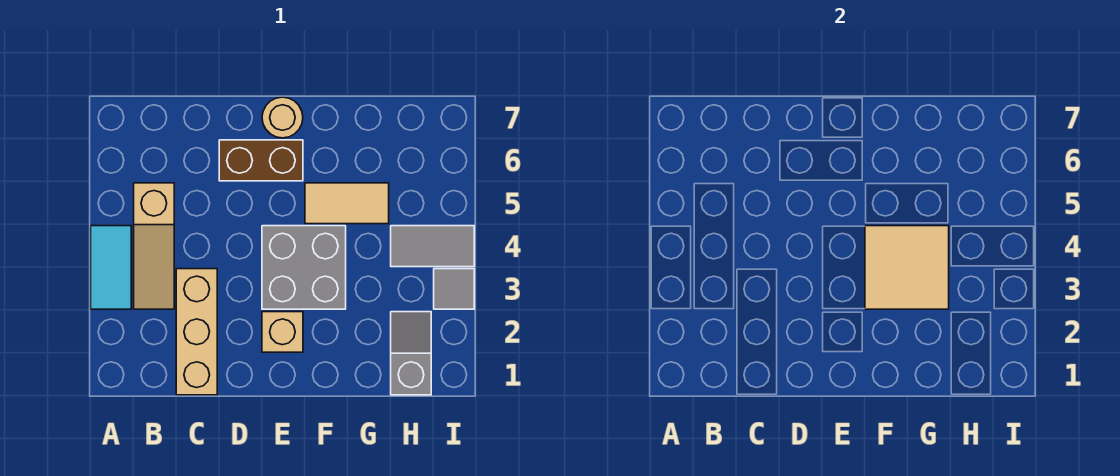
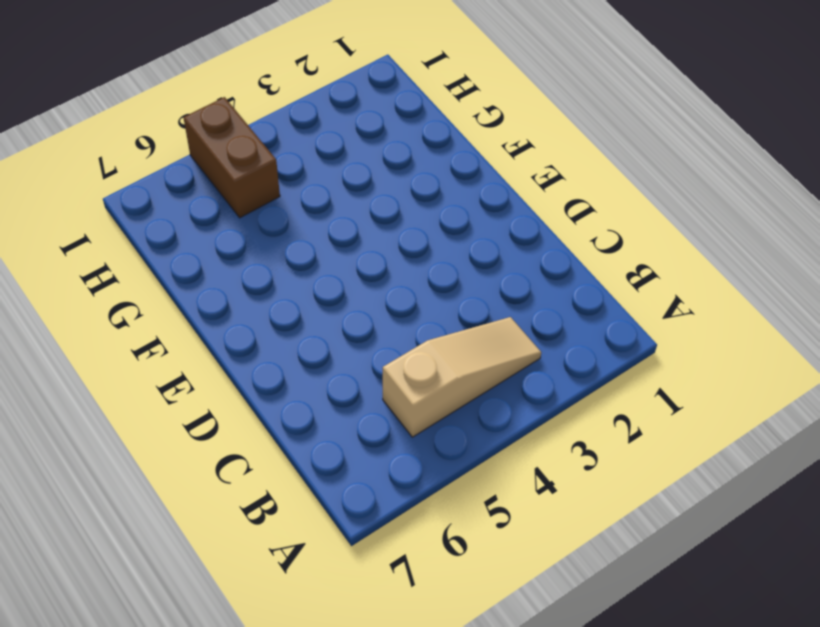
brown brick H5:I5 level 1 -> brown brick D6:E6 level 1
none -> cyan tile A3:A4 level 1
none -> tan brick C1:C3 level 1
none -> tan brick E2 level 1

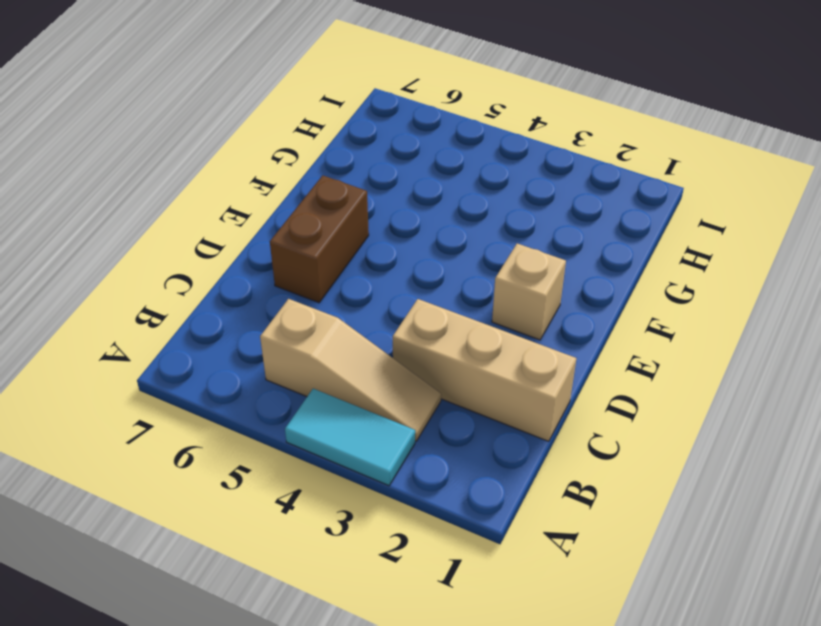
none -> grey brick E3:F4 level 1
none -> tan round brick E7 level 1
none -> tan tile F5:G5 level 1

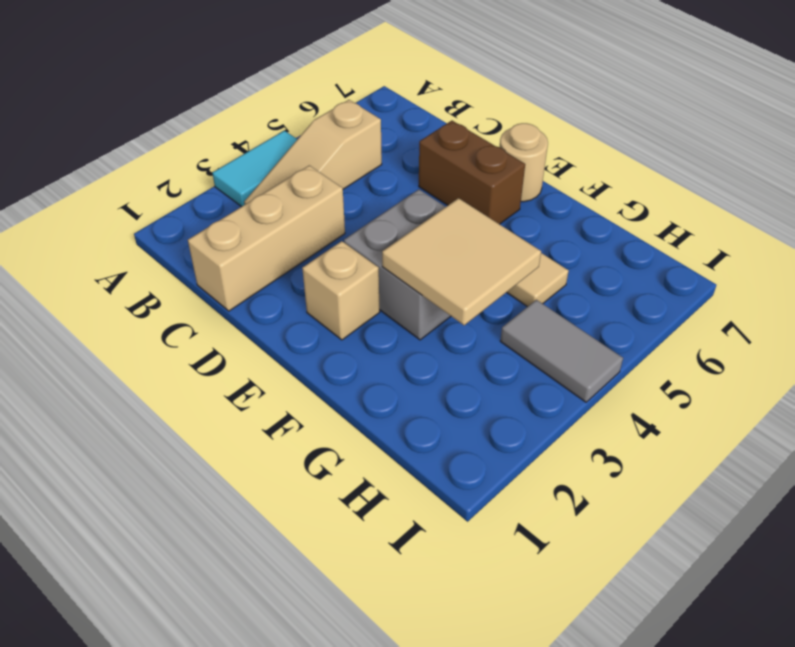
none -> grey slope H1:H2 level 1 top 1
none -> grey tile I3 level 1

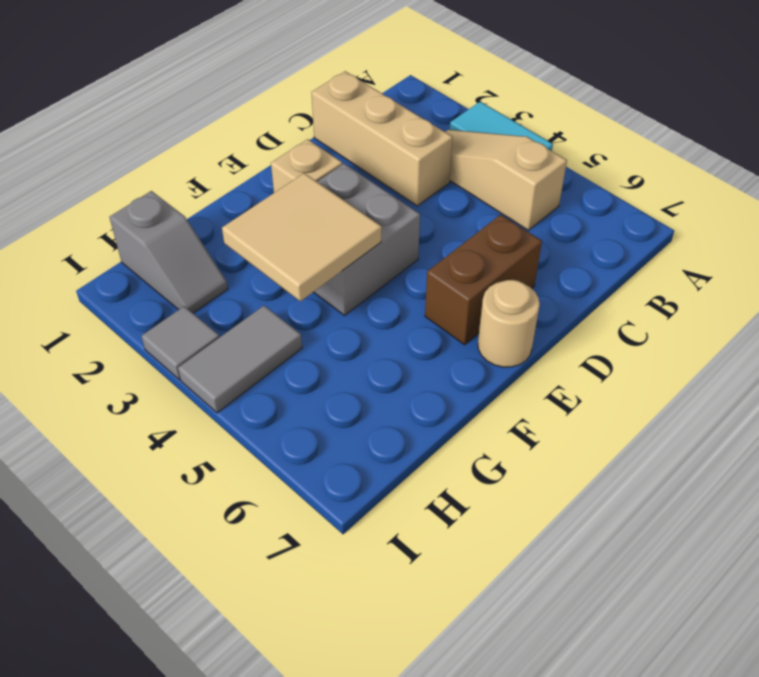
none -> tan tile F5:G5 level 1

